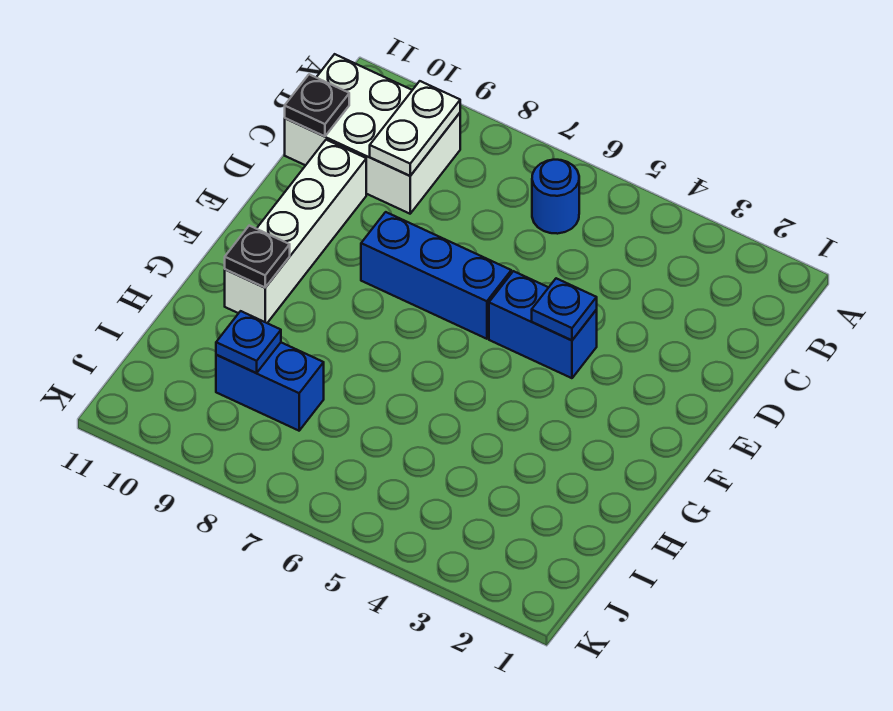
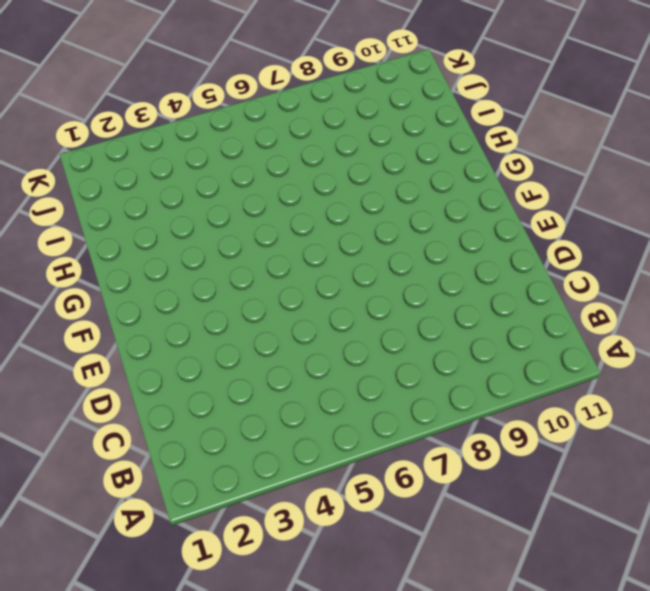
none -> blue round brick B6 level 1
none -> white brick B9:C11 level 1

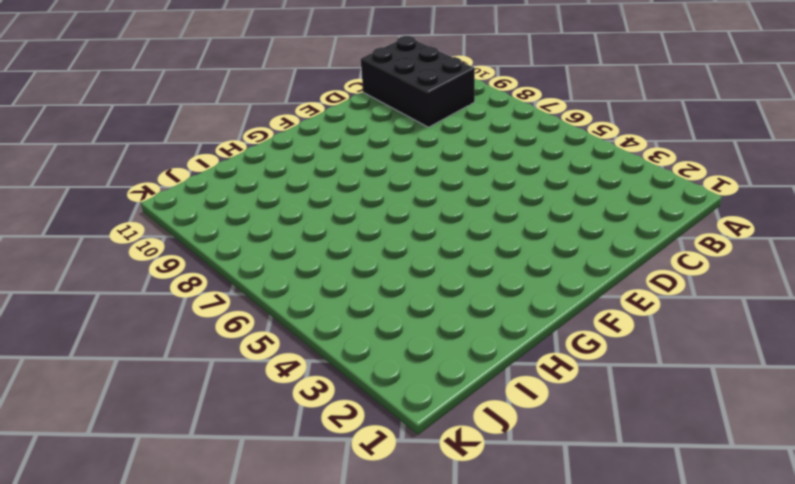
black brick B9:C11 level 1 -> white brick B9:C11 level 1
none -> blue round brick B6 level 1
none -> white brick D10:G10 level 1

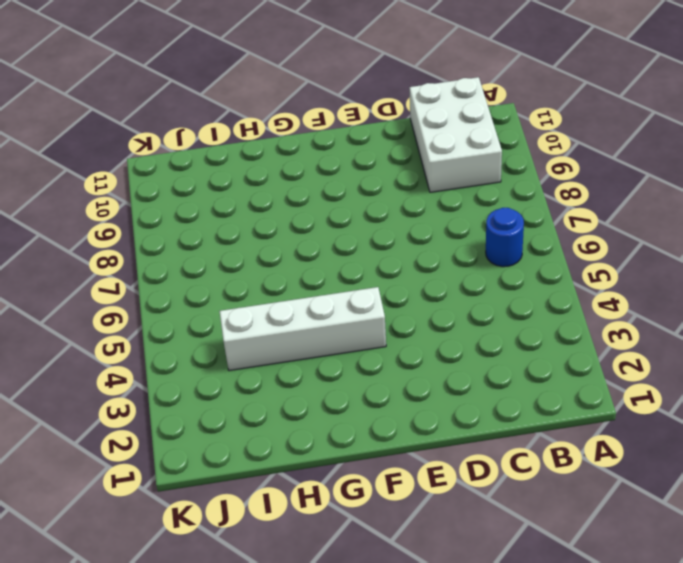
white brick F4:I4 level 1 -> white brick D10:G10 level 1
none -> blue brick E4:E5 level 1
none -> blue brick E6:E8 level 1

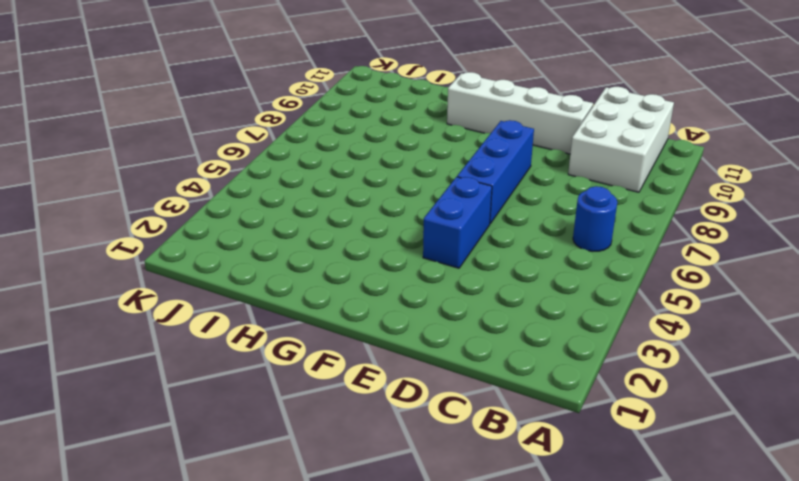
none -> blue brick I8:I9 level 1
none -> white plate B9:C9 level 2

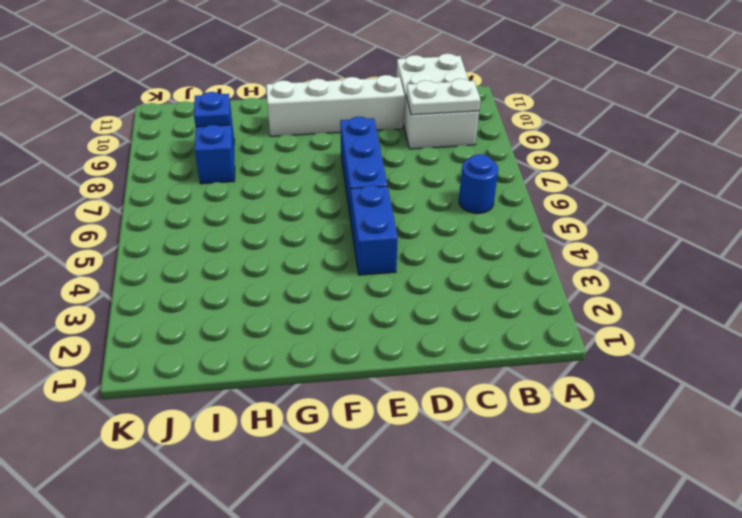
none -> black plate C11 level 2
none -> blue plate E4 level 2

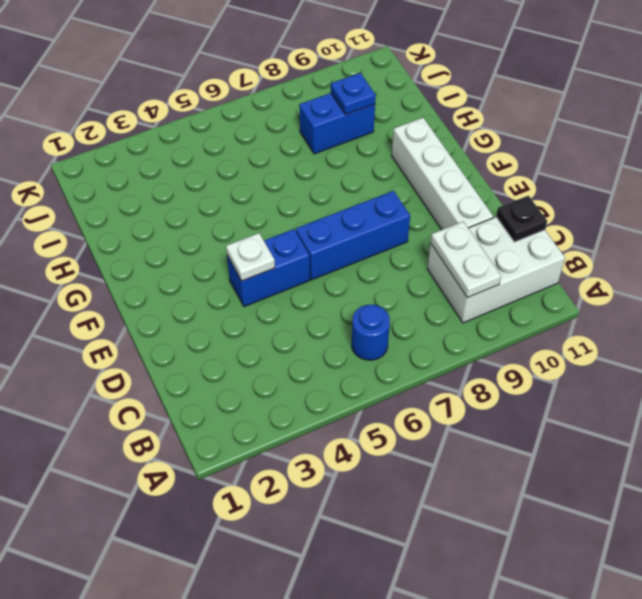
white plate E4 level 2 -> blue plate E4 level 2
none -> black plate G10 level 2

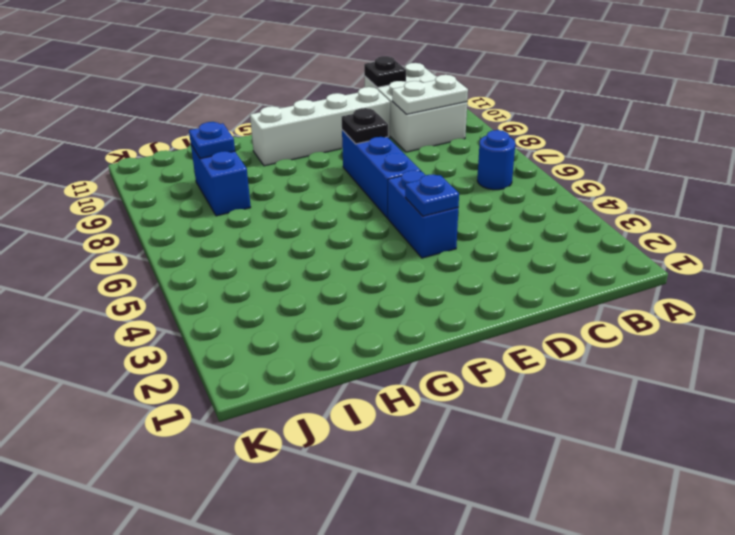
black plate E8 level 2 -> black plate G10 level 2

